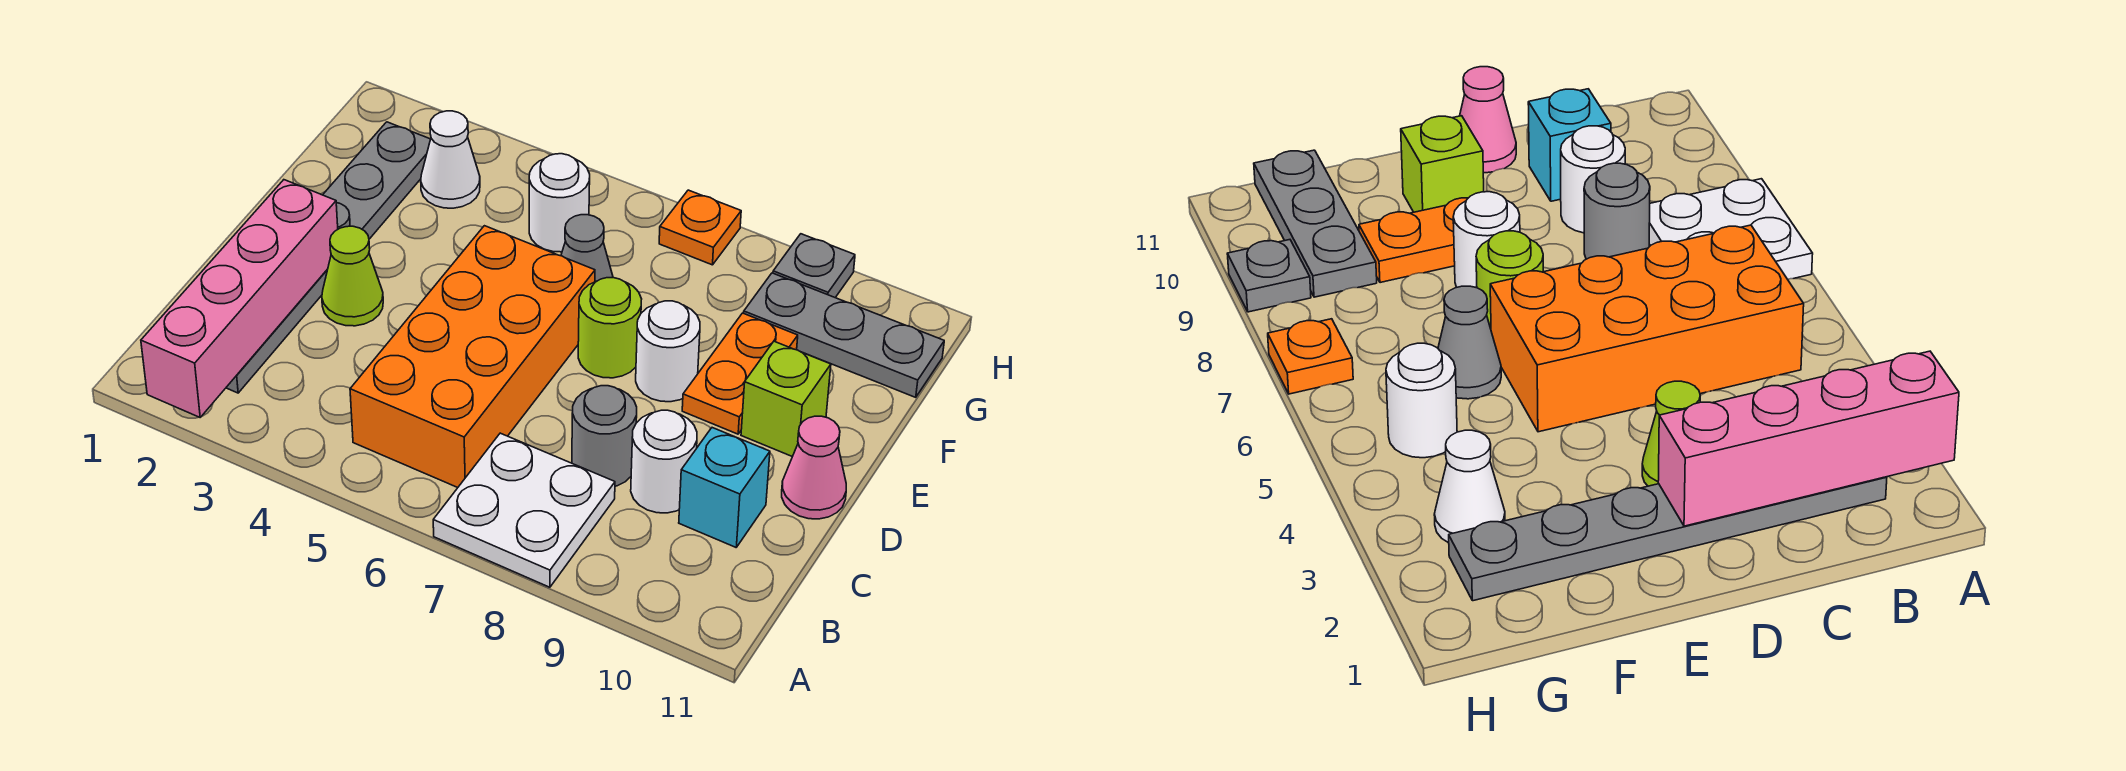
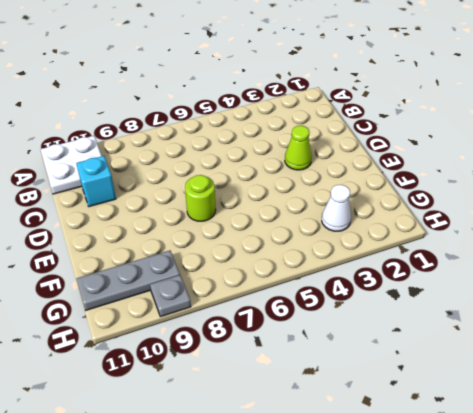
white plate A10:B11 level 1 -> white plate A7:B8 level 1
none -> grey plate B2:G2 level 1
none -> orange brick B5:E6 level 1
none -> grey round brick C8 level 1

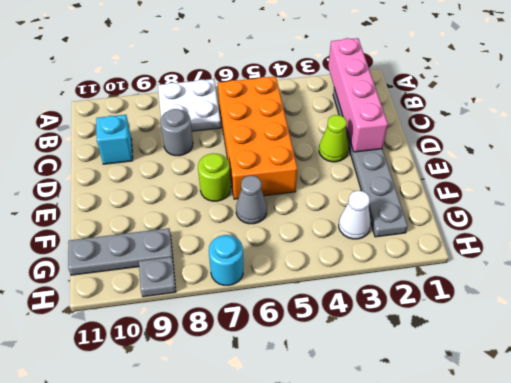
cyan round brick H7 level 1 -> orange plate H7 level 1
none -> white round brick C9 level 1
none -> pink cone D11 level 1
none -> white round brick E8 level 1

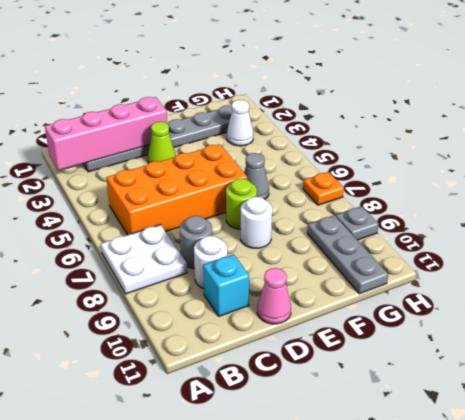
none -> orange plate E9:F9 level 1
none -> lime brick E10 level 1
none -> white round brick G5 level 1

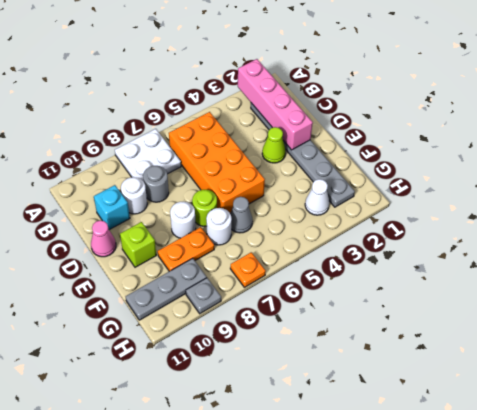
white round brick F7 level 1 -> white round brick G5 level 1
orange plate F8:F9 level 1 -> orange plate E9:F9 level 1

